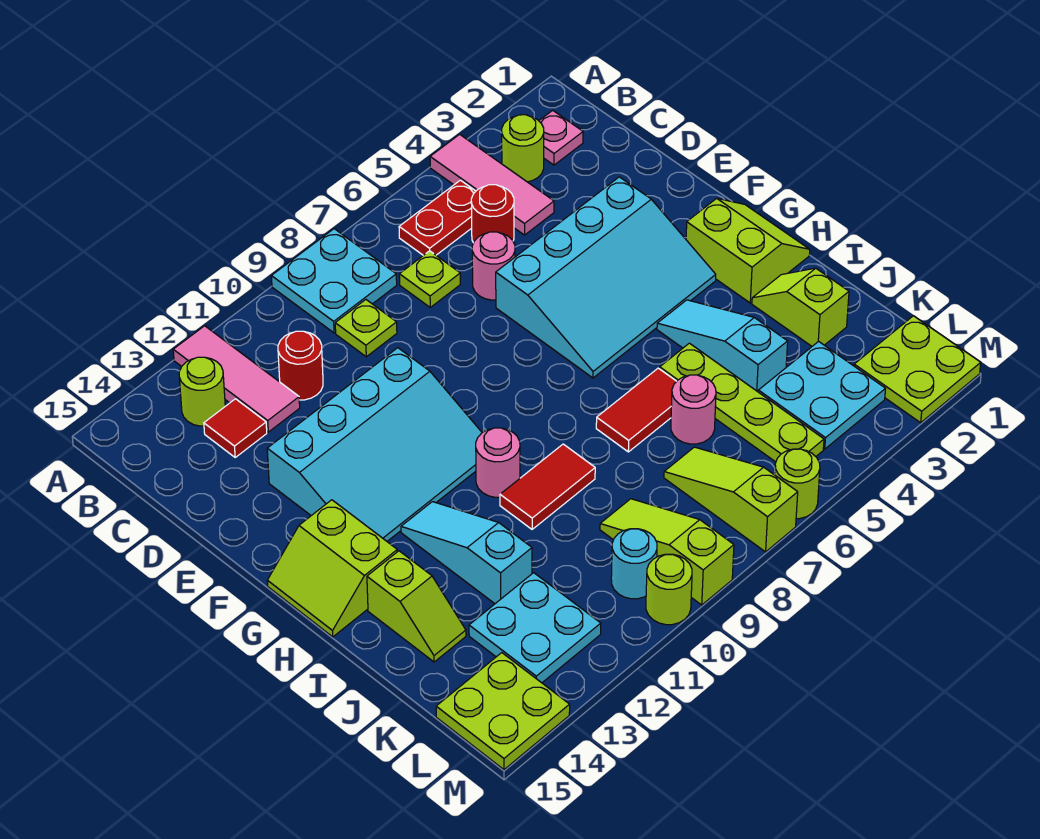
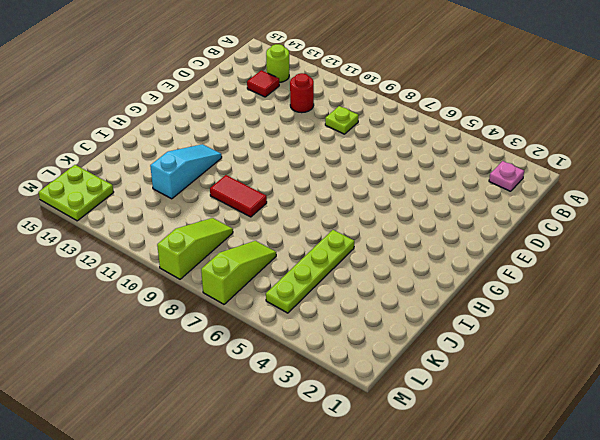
none -> pink tile A4:C4 level 1
none -> cyan plate A8:B9 level 1
none -> pink tile A12:C12 level 1
none -> lime round brick B3 level 1

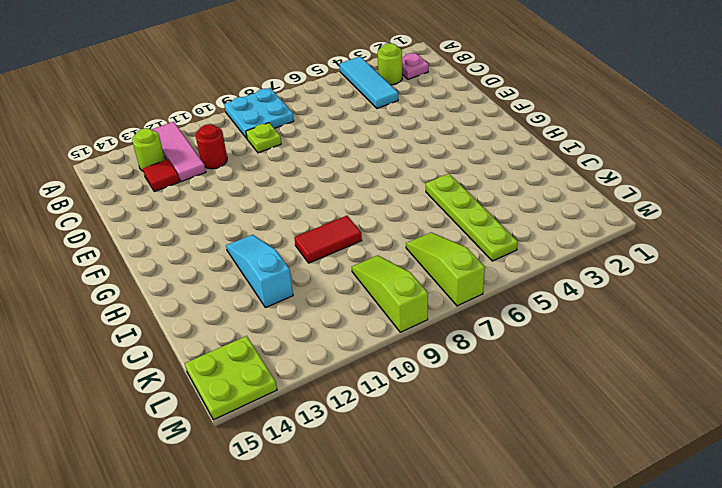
cyan tile A4:C4 level 1 -> pink tile A4:C4 level 1
none -> red plate B5:B6 level 1
none -> red round brick C5 level 1
none -> lime plate C7 level 1
none -> pink round brick D6 level 1

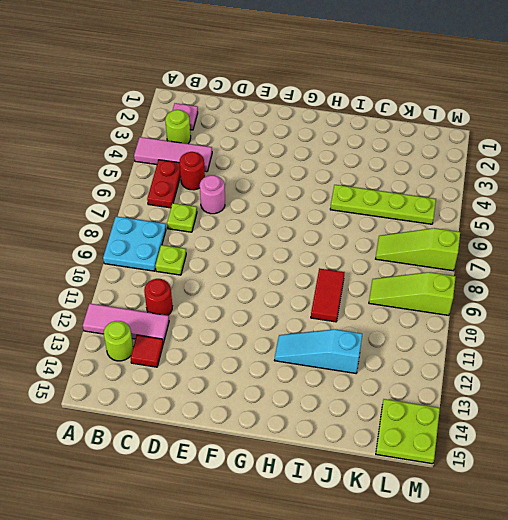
none -> cyan slope E3:G6 level 1 top E
none -> cyan slope E10:G13 level 1 top E
none -> lime slope G1:H2 level 1 top 2
none -> lime slope G14:H15 level 1 top 14

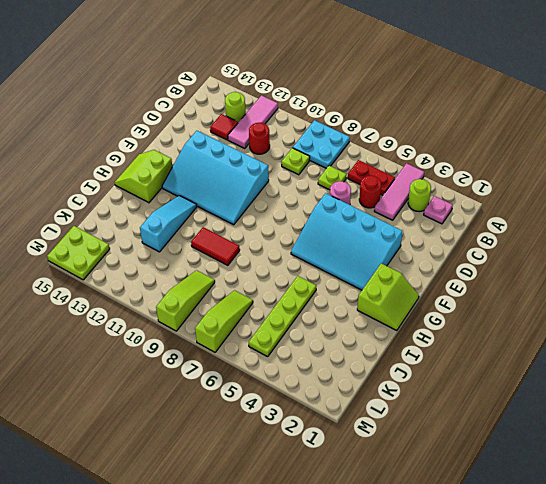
none -> cyan slope H4:J4 level 1 top J
none -> pink round brick H10 level 1
none -> lime slope I2:J2 level 1 top J
none -> red tile I6:I7 level 1

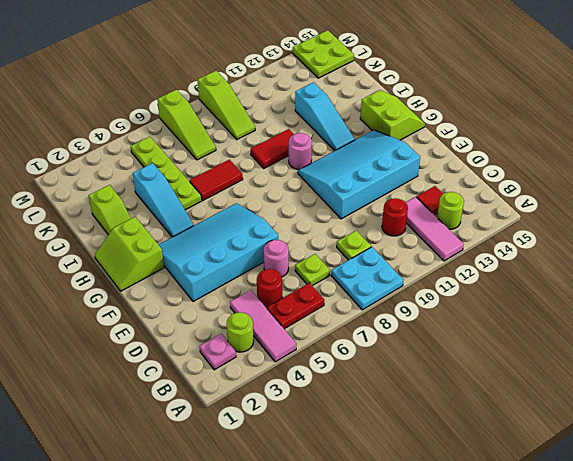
none -> lime slope I14:J14 level 1 top I
none -> pink round brick J6 level 1
none -> cyan plate K3:L4 level 1
none -> cyan plate K12:L13 level 1

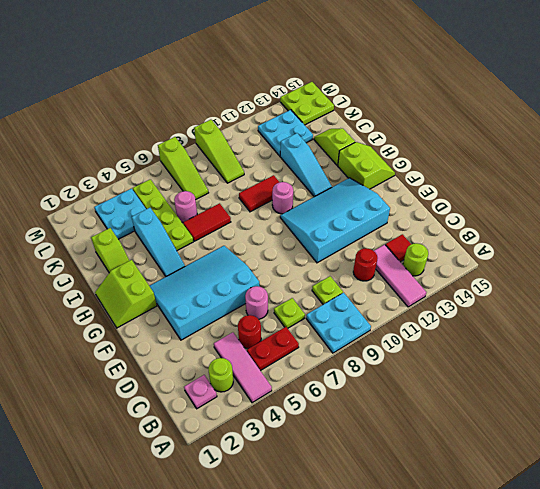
none -> lime plate L1:M2 level 1
none -> cyan round brick L10 level 1
none -> lime round brick M6 level 1
none -> lime round brick M10 level 1

